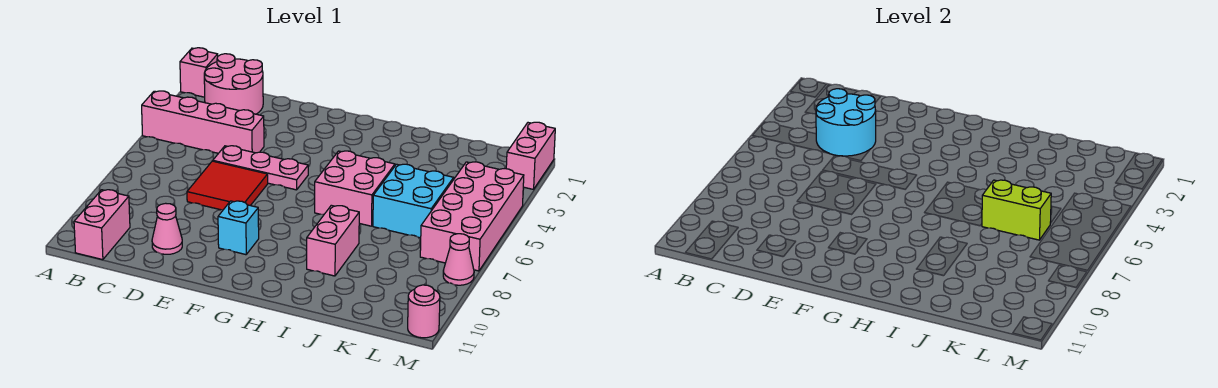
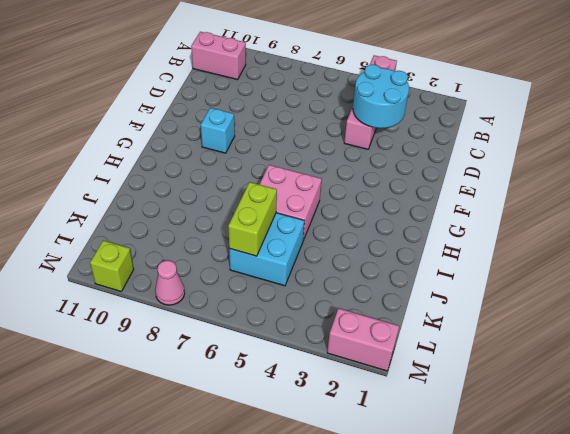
lime brick M10 level 1 -> none
none -> pink brick A1 level 1
none -> pink round brick B1:C2 level 1
none -> pink plate D5:F5 level 1

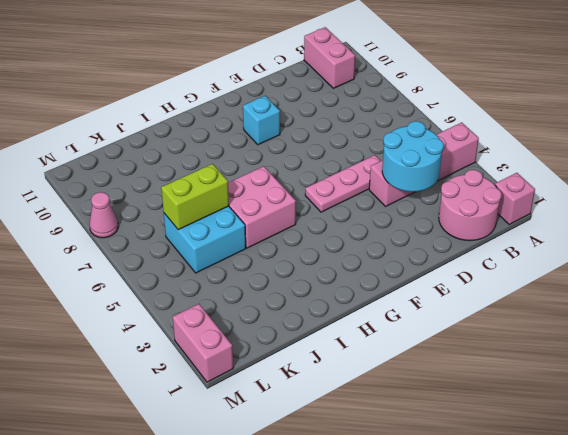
none -> red tile D6:E7 level 1
none -> pink cone D10 level 1
none -> pink brick I8:I9 level 1

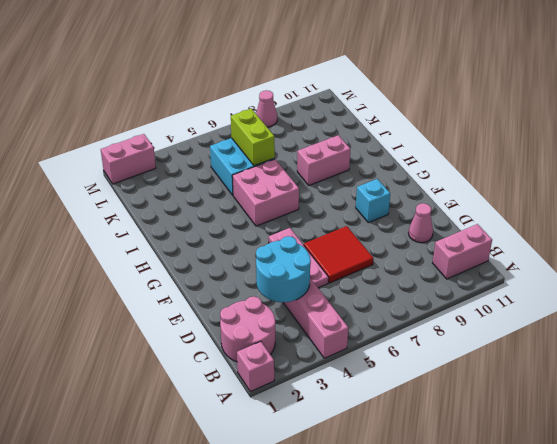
none -> pink brick L4:M7 level 1
none -> pink round brick M11 level 1

